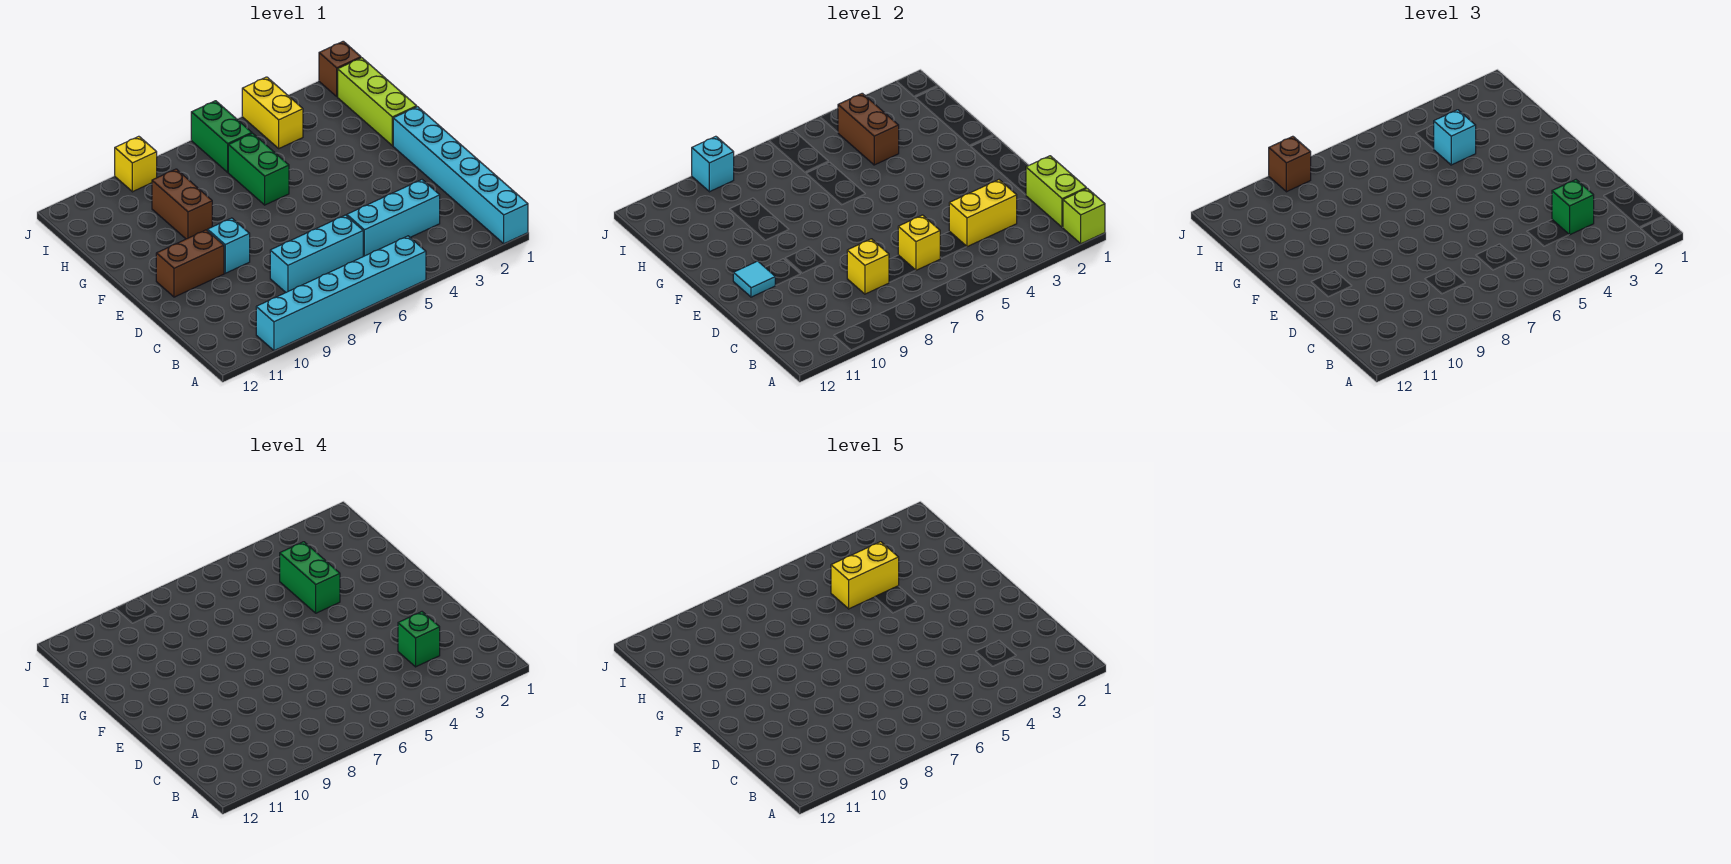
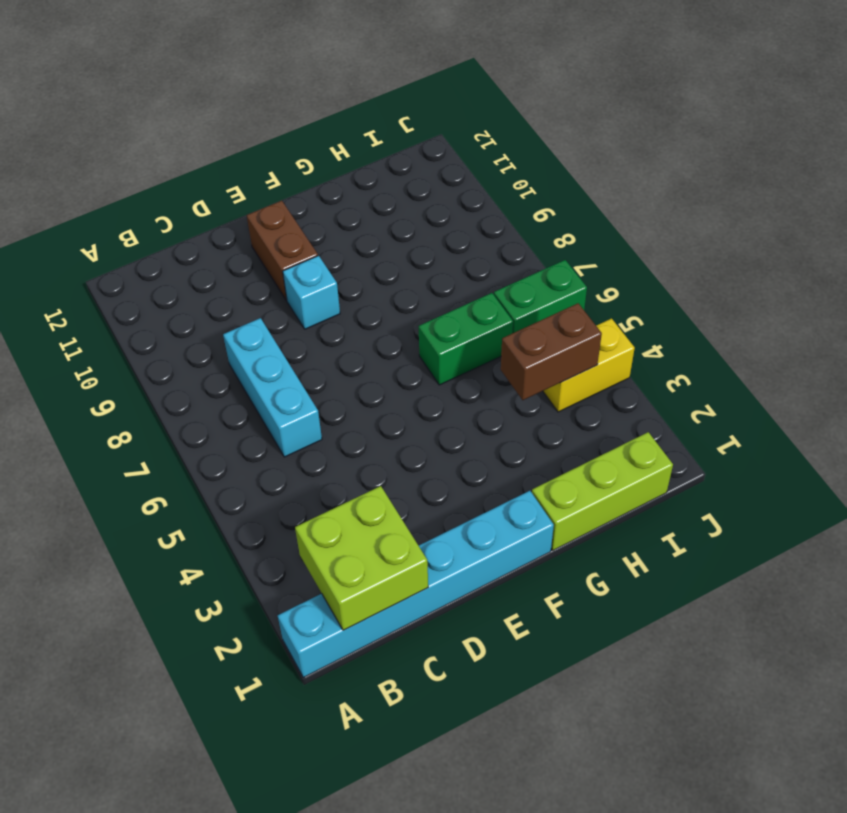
lime brick B1:C2 level 2 -> lime brick B1:C1 level 2
none -> cyan brick A5:A10 level 1
none -> cyan brick C3:C5 level 1
none -> brown brick G9:H9 level 1

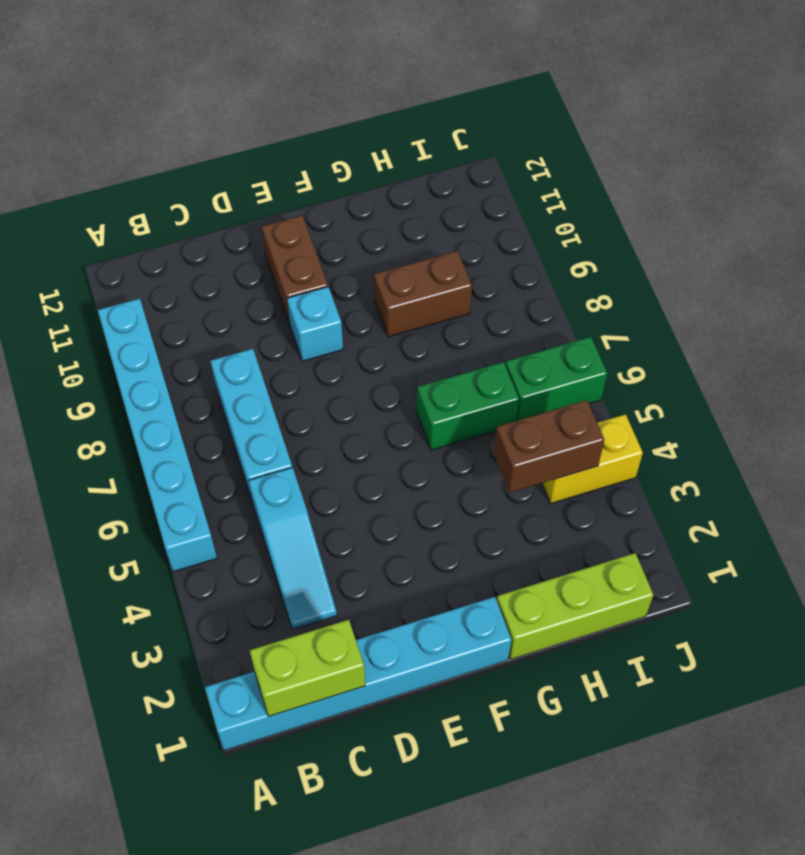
cyan slope C3:C5 level 1 top 5 -> cyan brick C3:C5 level 1
none -> brown brick J1 level 1
none -> yellow brick J9 level 1
none -> lime brick A1 level 2

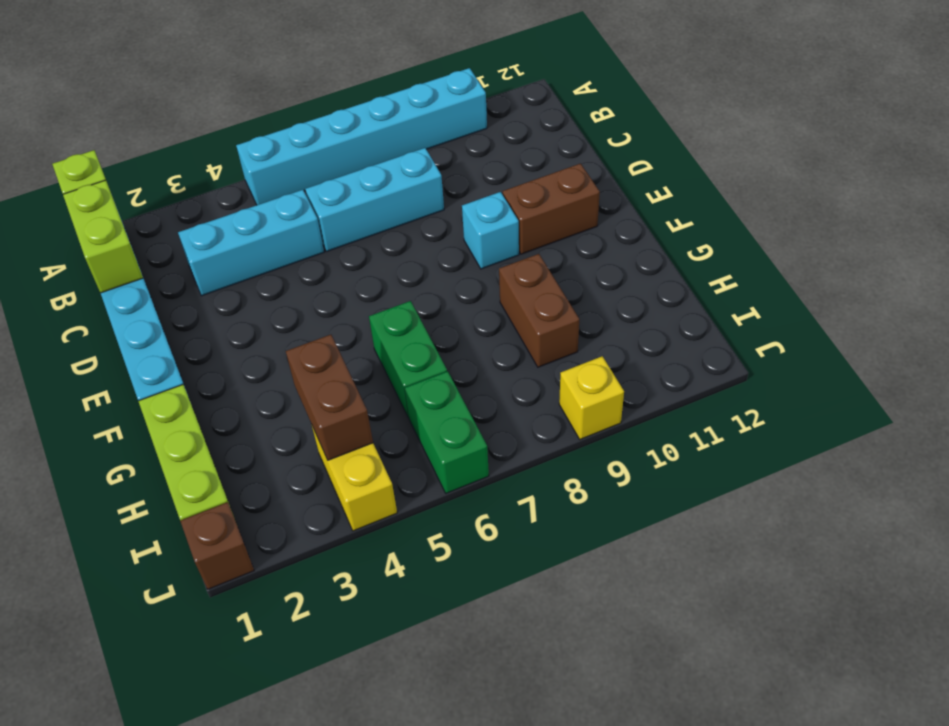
none -> yellow brick C3:C4 level 2
none -> yellow brick C6 level 2
none -> yellow brick C8 level 2

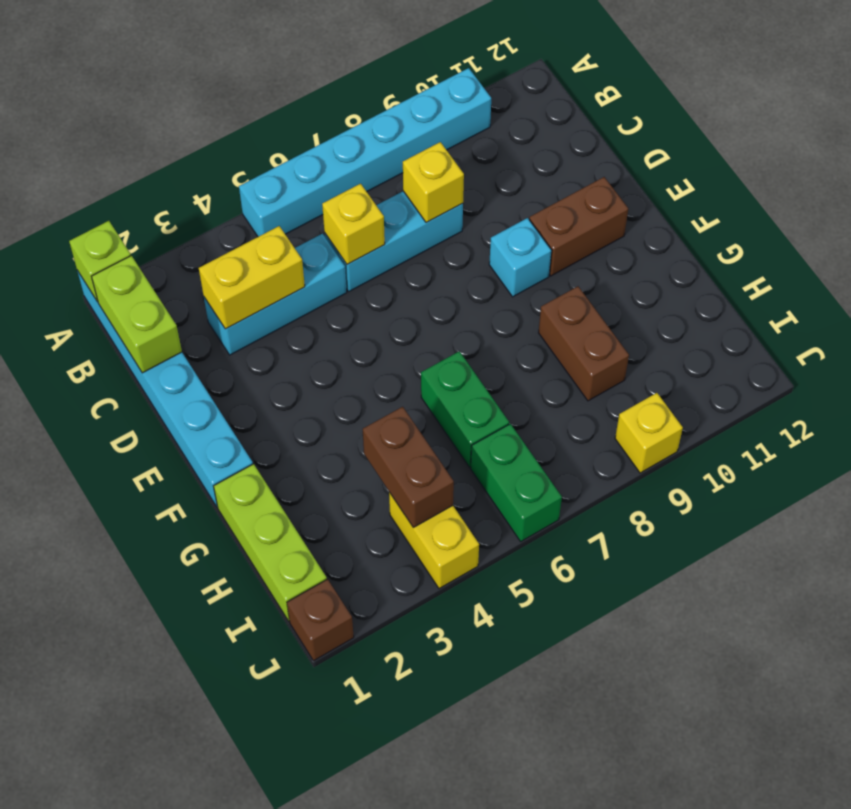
none -> cyan tile E11 level 2
none -> cyan brick J9 level 2
none -> green brick C3 level 3

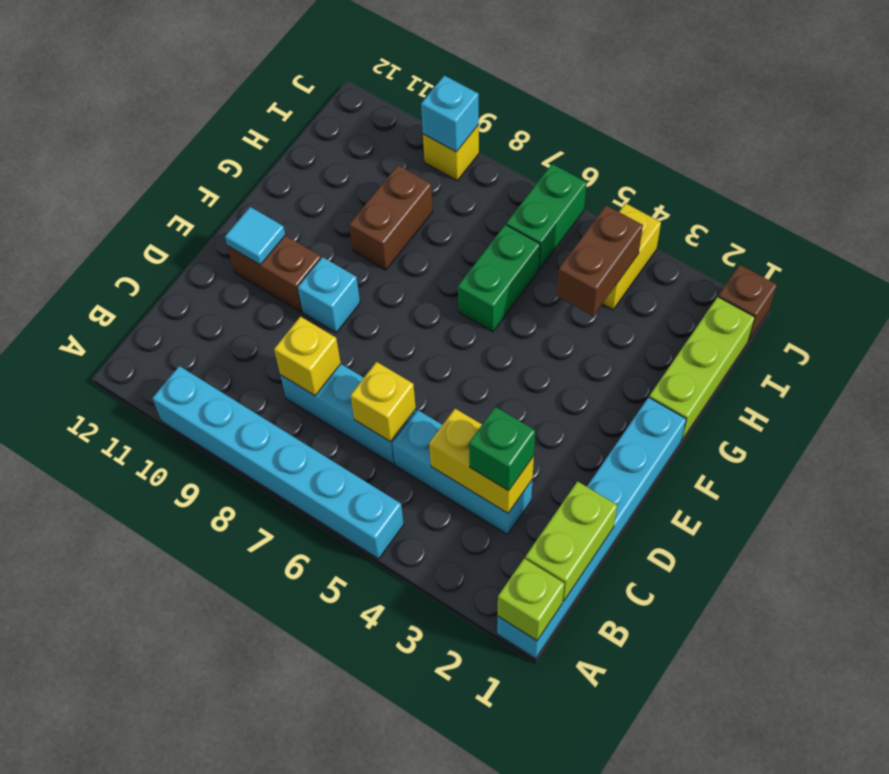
none -> cyan brick H4 level 3
none -> brown brick J9 level 3
none -> green brick C3 level 4

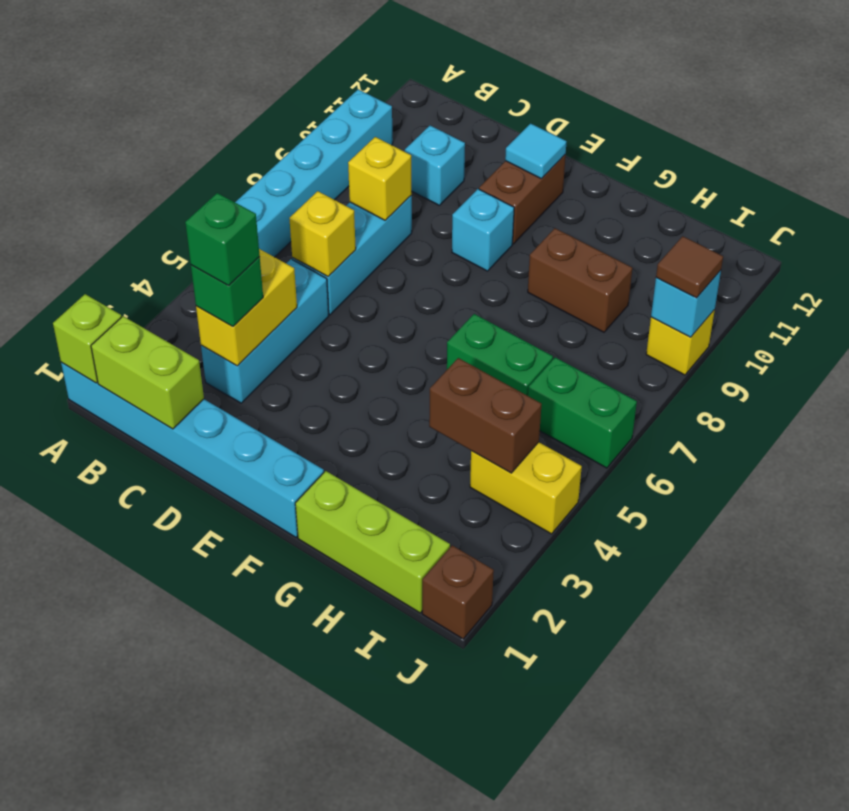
cyan brick C10 level 1 -> cyan brick H4 level 3
brown tile J9 level 3 -> brown brick J9 level 3
none -> green brick G4:H4 level 4
none -> yellow brick H4:H5 level 5

